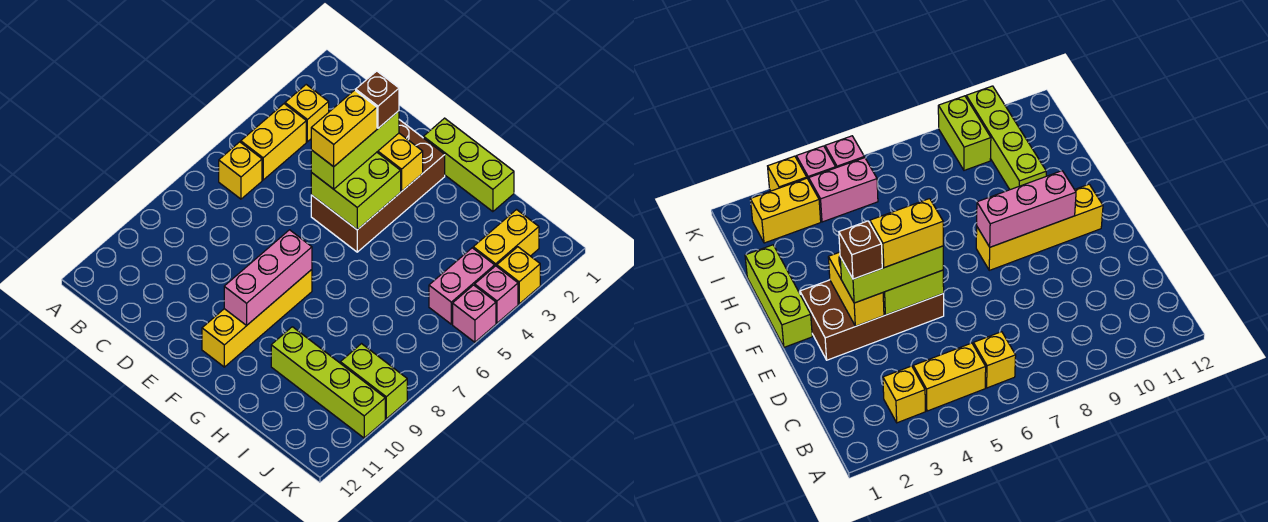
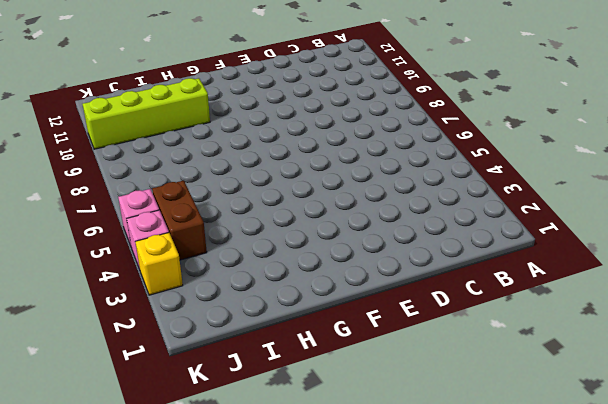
brown brick J4:J5 level 1 -> pink brick J4:J5 level 1
none -> yellow brick B3 level 1
none -> yellow brick B4:B5 level 1
none -> yellow brick B6 level 1

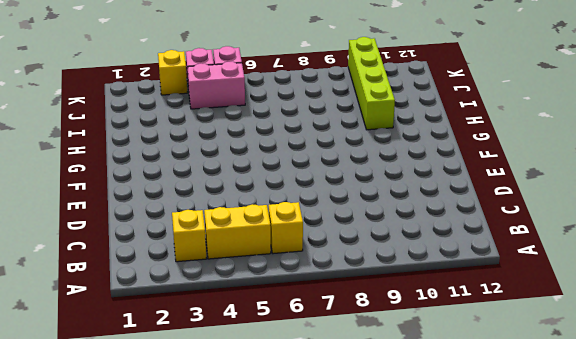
none -> brown brick E2:F5 level 1
none -> lime brick F1:H1 level 1
none -> yellow brick F8:F11 level 1

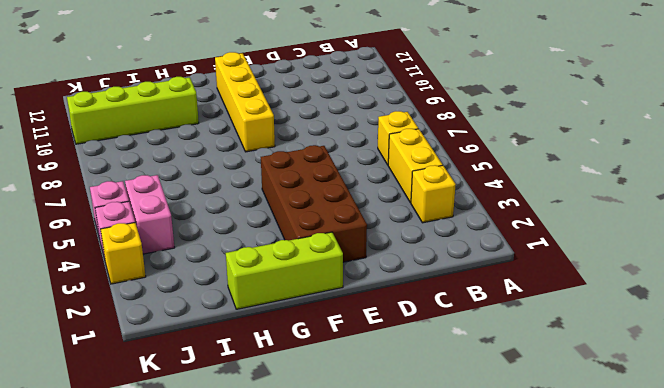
none -> yellow brick J2:J3 level 1
none -> lime brick J9:K9 level 1
none -> yellow brick E3:F3 level 2

